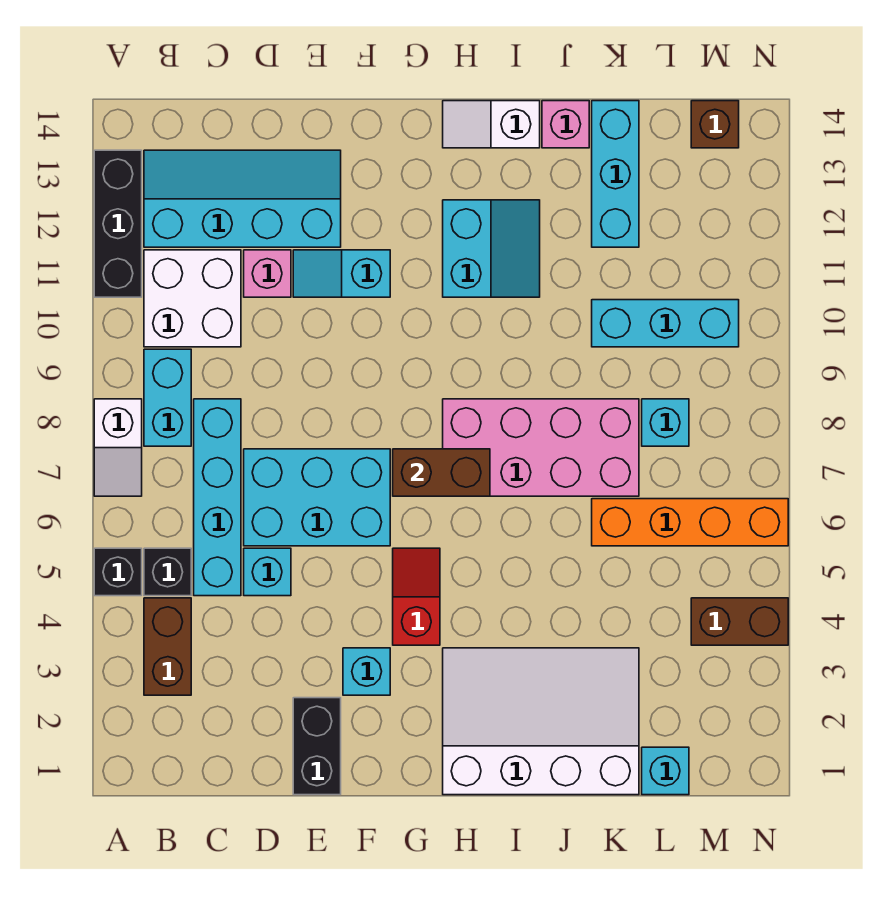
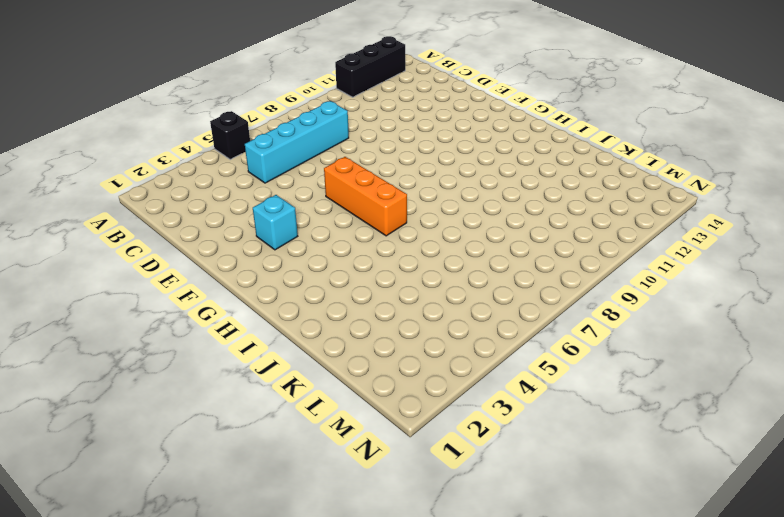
orange brick F6:H6 level 1 -> cyan brick D6:F7 level 1
none -> white slope A7:A8 level 1 top 8
none -> brown brick B3:B4 level 1
none -> black brick B5 level 1

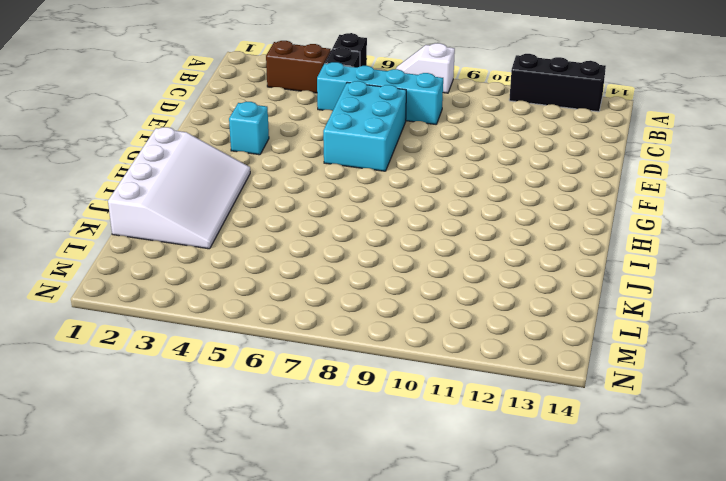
none -> cyan brick B8:B9 level 1
none -> white brick B10:C11 level 1
none -> cyan slope B12:E13 level 1 top 12

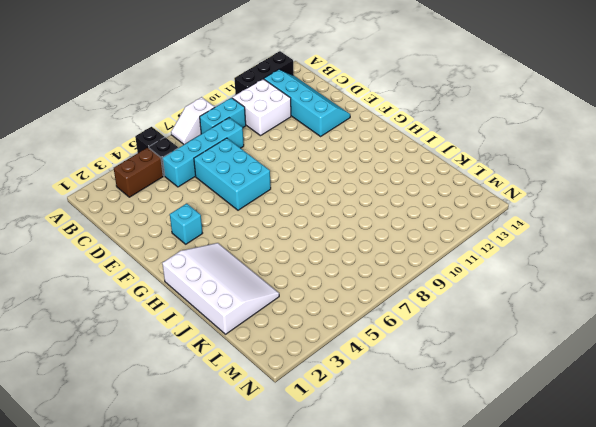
none -> cyan brick D5 level 1
none -> pink brick D11 level 1
none -> black brick E1:E2 level 1

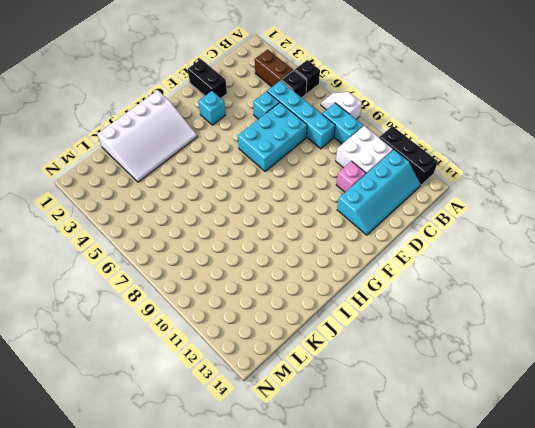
none -> cyan slope E11:F11 level 1 top F
none -> red slope G4:G5 level 1 top 4
none -> pink brick H7:K8 level 1

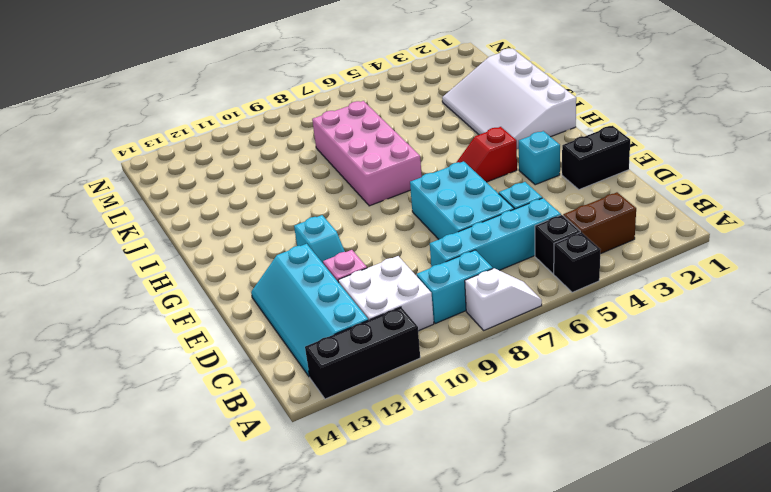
none -> cyan slope H11:I12 level 1 top H
none -> white slope H14:I14 level 1 top I
none -> pink brick J14 level 1

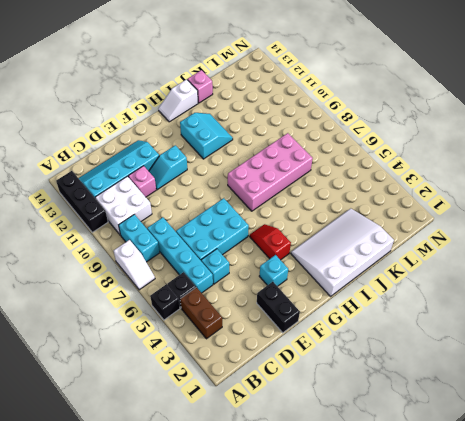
none -> orange brick K6:N6 level 1
none -> cyan brick K10:M10 level 1
none -> cyan brick K12:K14 level 1

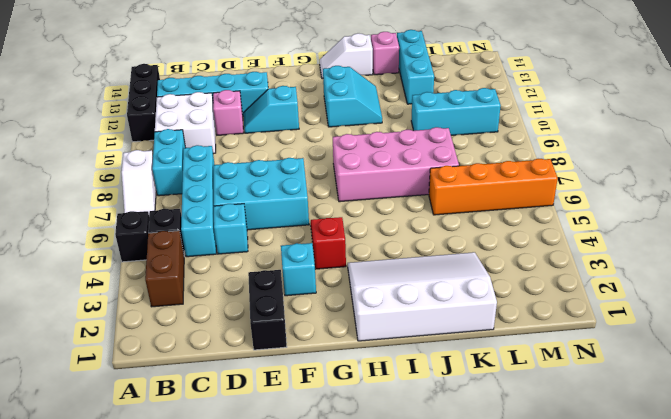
none -> cyan brick L1 level 1
none -> cyan brick L8 level 1
none -> brown brick M4:N4 level 1

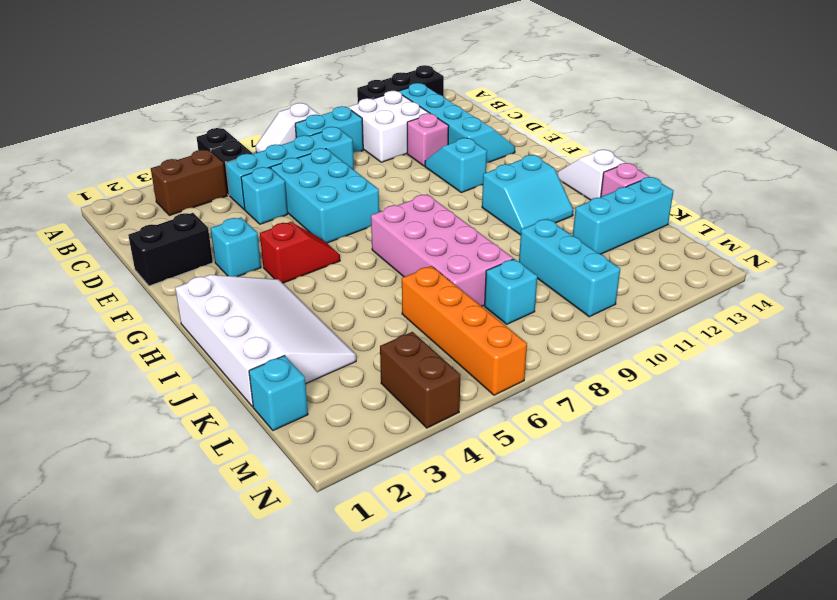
none -> brown brick M14 level 1
none -> brown brick G7:H7 level 2

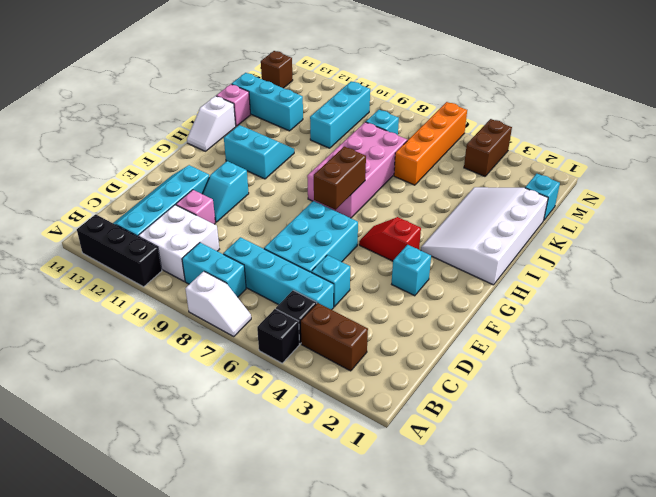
none -> black brick E1:E2 level 1

